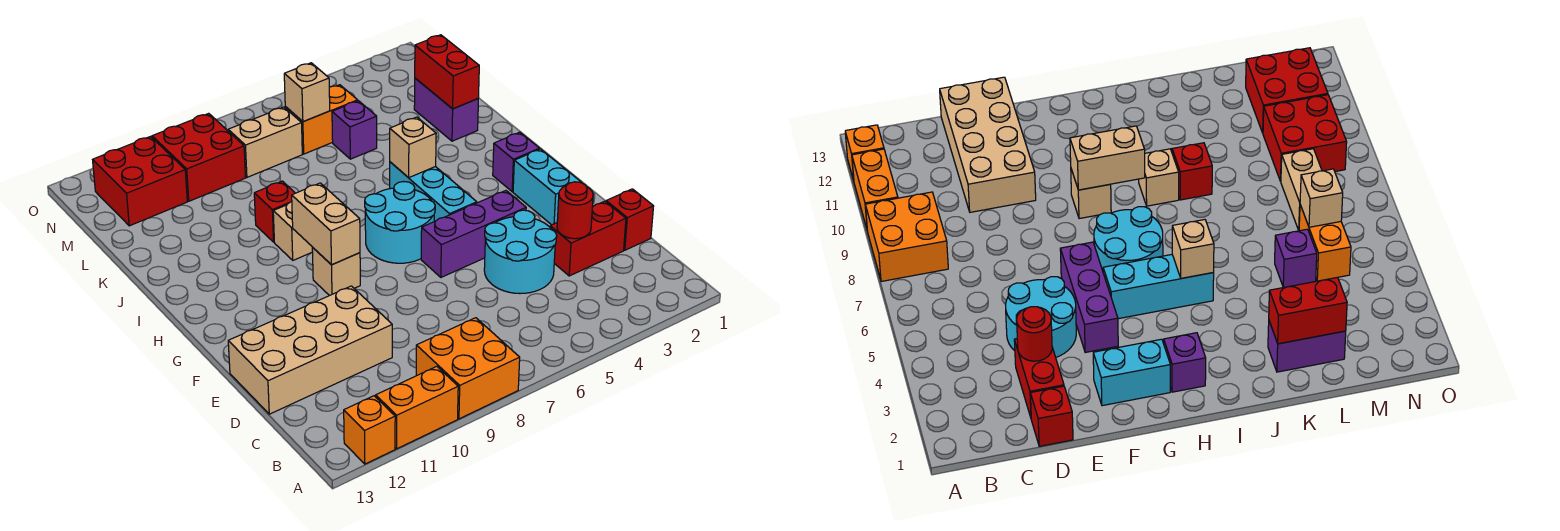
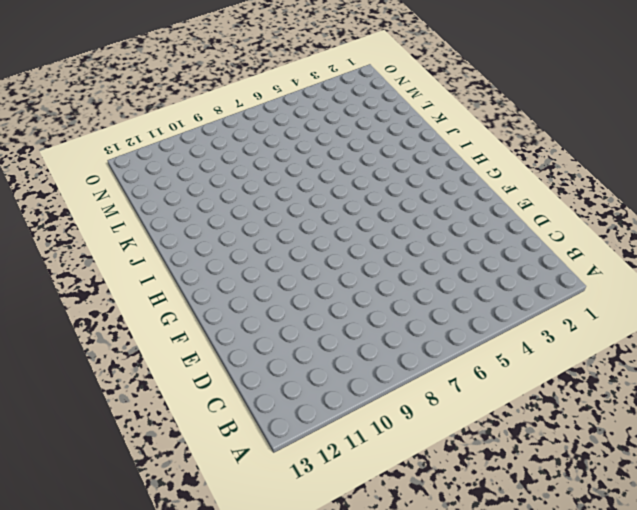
none -> orange brick A8:B9 level 1
none -> orange brick A10:A11 level 1
none -> orange brick A12 level 1

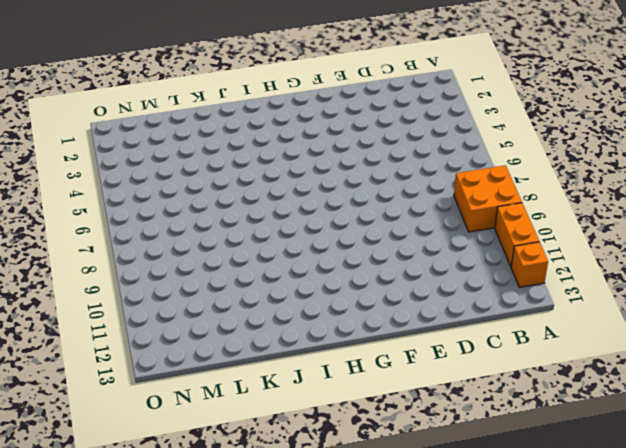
none -> red brick D1 level 1
none -> red brick D2:D3 level 1
none -> cyan round brick D4:E5 level 1

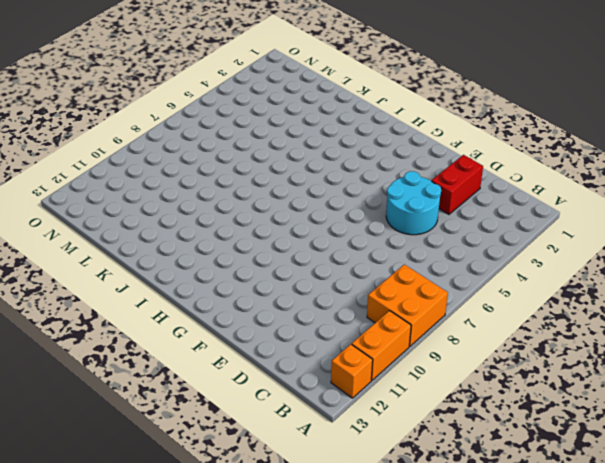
none -> red brick D1 level 1
none -> tan brick D10:E13 level 1
none -> cyan brick F2:G2 level 1

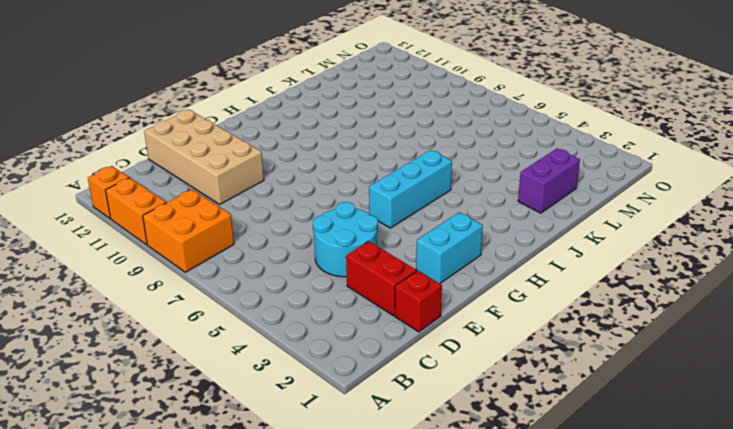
none -> purple brick F4:F6 level 1
none -> cyan round brick G6:H7 level 1
none -> tan brick G9 level 1

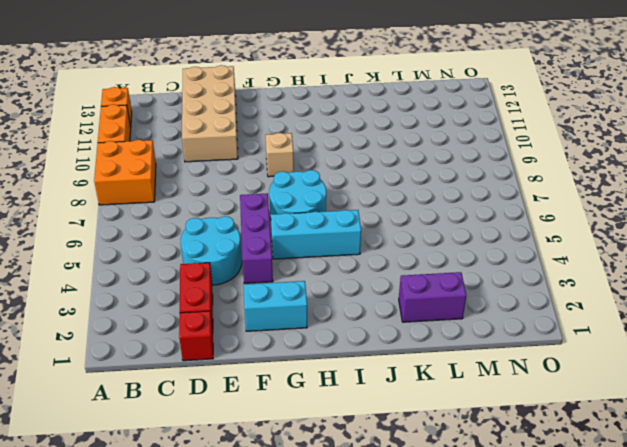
none -> purple brick H2 level 1
none -> tan brick I9 level 1
none -> red brick J9 level 1

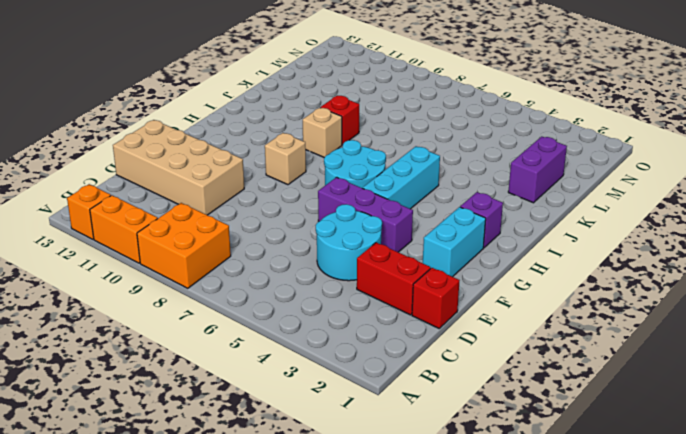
none -> purple brick L5 level 1
none -> orange brick M5:M6 level 1
none -> tan brick M7:M8 level 1

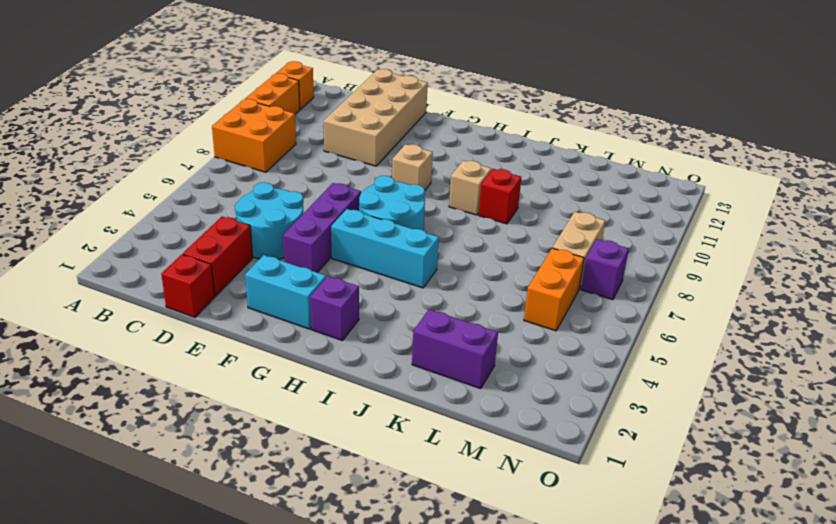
purple brick N7 level 1 -> purple brick L5 level 1
none -> red brick M9:N10 level 1
none -> red brick M11:N12 level 1
none -> red round brick D3 level 2

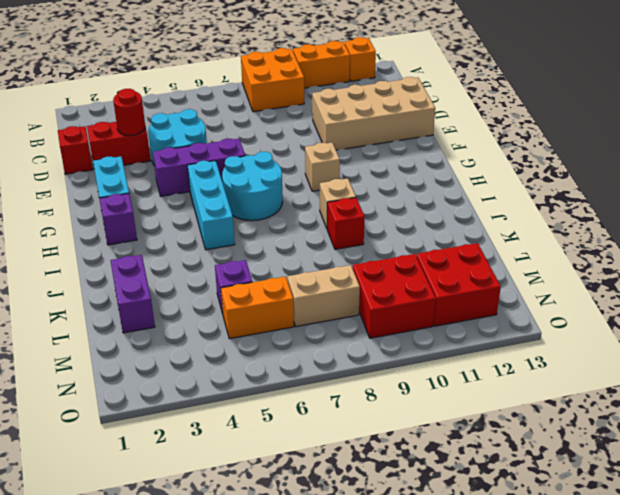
none -> tan brick G9:H9 level 2
none -> tan brick I5 level 2
none -> red brick K2:L2 level 2

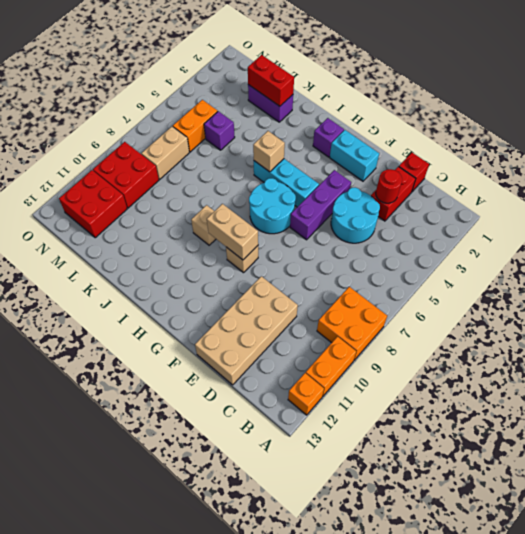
none -> red brick J9 level 1
none -> tan brick M6 level 2

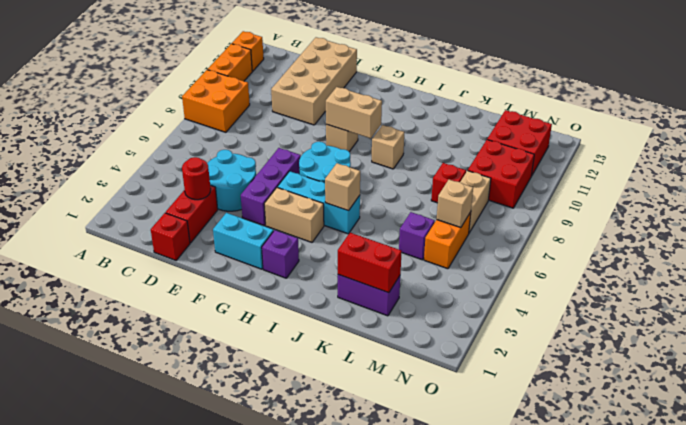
tan brick G4:H4 level 1 -> none
red brick L8 level 1 -> red brick J9 level 1

